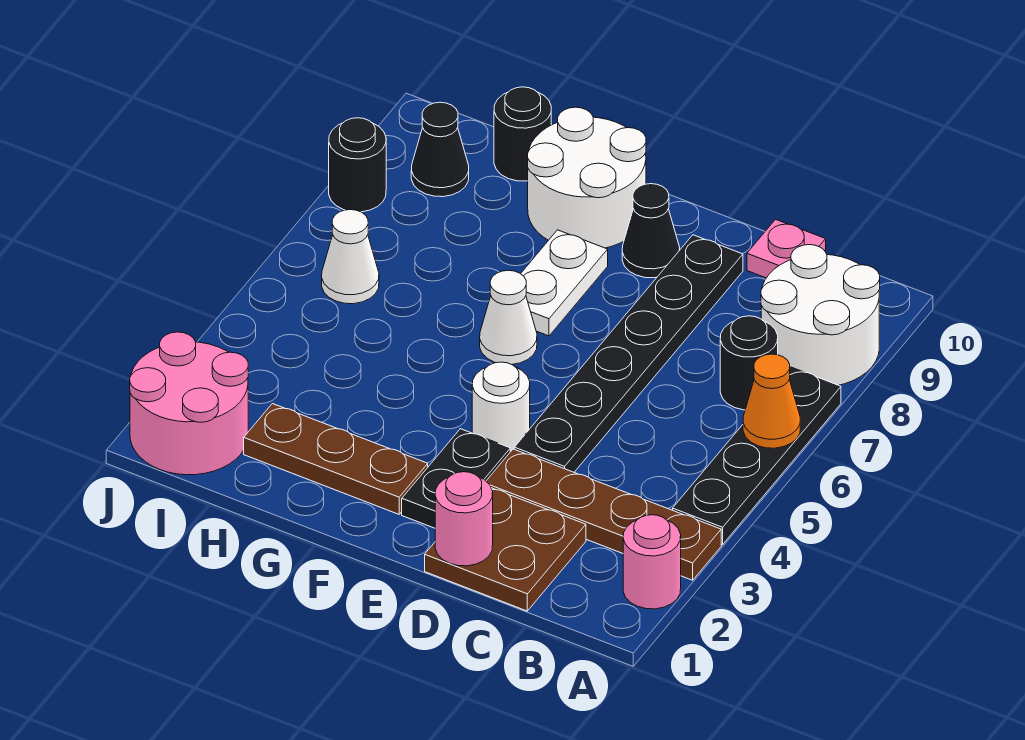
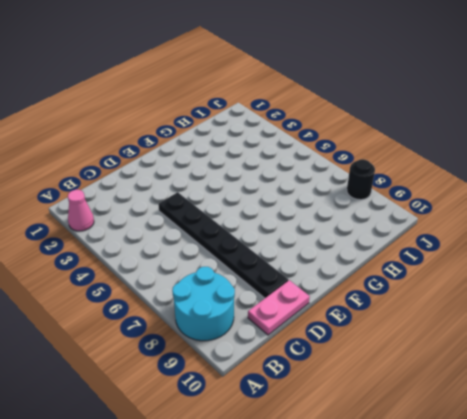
pink cone A2 level 1 -> pink round brick A2 level 1
cyan round brick A8:B9 level 1 -> white round brick A8:B9 level 1
pink plate C10:D10 level 1 -> pink plate C10 level 1
none -> brown plate A3:D3 level 1
none -> black plate A4:A7 level 1
none -> black round brick B7 level 1

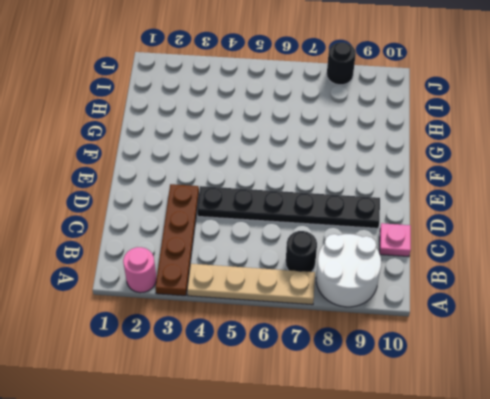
tan plate A4:A7 level 1 -> black plate A4:A7 level 1
none -> brown plate C1:D2 level 1
none -> black plate E2:E3 level 1
none -> white round brick E4 level 1

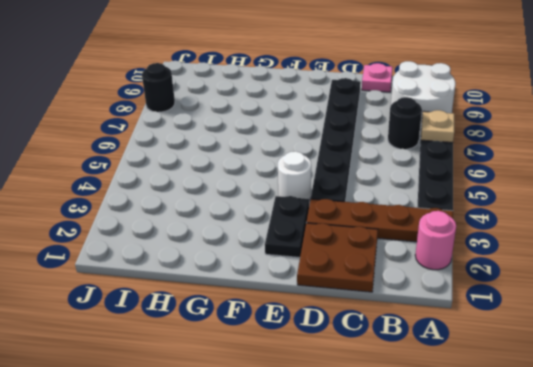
tan plate A7 level 2 -> none
none -> black cone E9 level 1
none -> brown plate F2:H2 level 1
none -> white cone F6 level 1

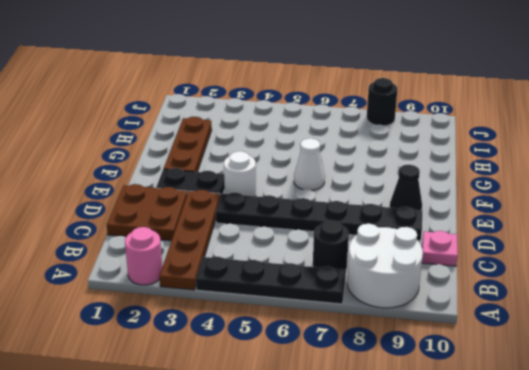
none -> white plate F7:F8 level 1
none -> white round brick F9:G10 level 1
none -> black round brick H10 level 1

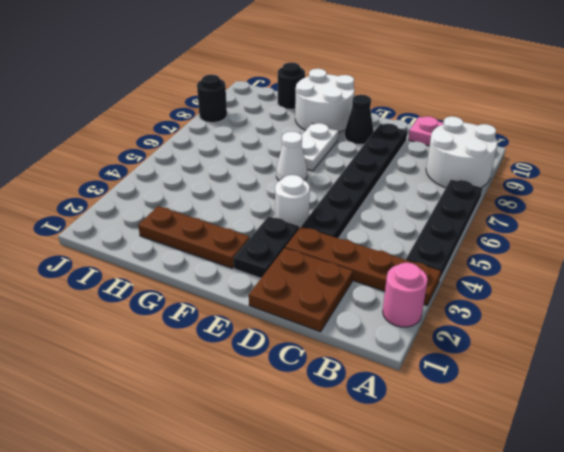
none -> black round brick B7 level 1
none -> pink round brick I1:J2 level 1
none -> white cone I6 level 1

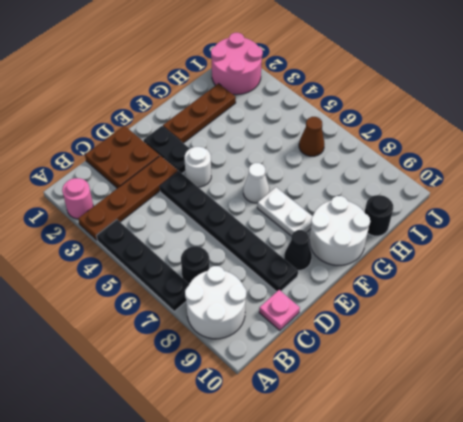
brown cone I6 level 1 -> white cone I6 level 1
none -> black cone I9 level 1
none -> black round brick J8 level 1
none -> orange cone A6 level 2

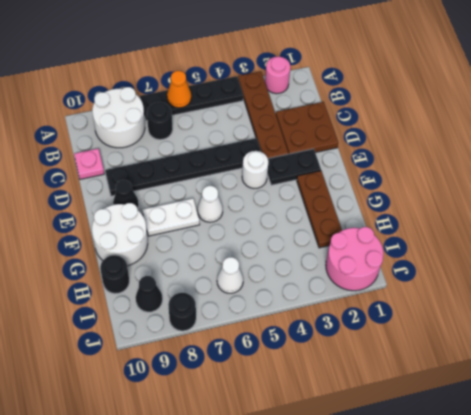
none -> pink round brick D1 level 2

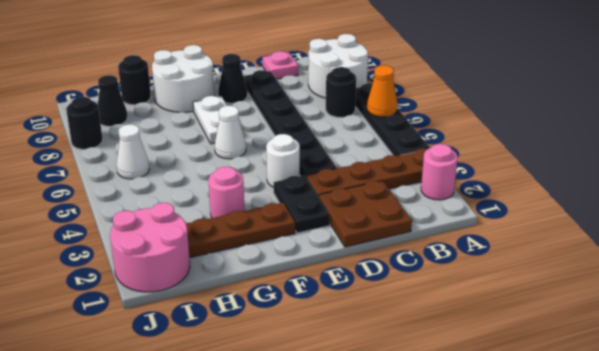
pink round brick G3 level 1 -> pink round brick D1 level 2

